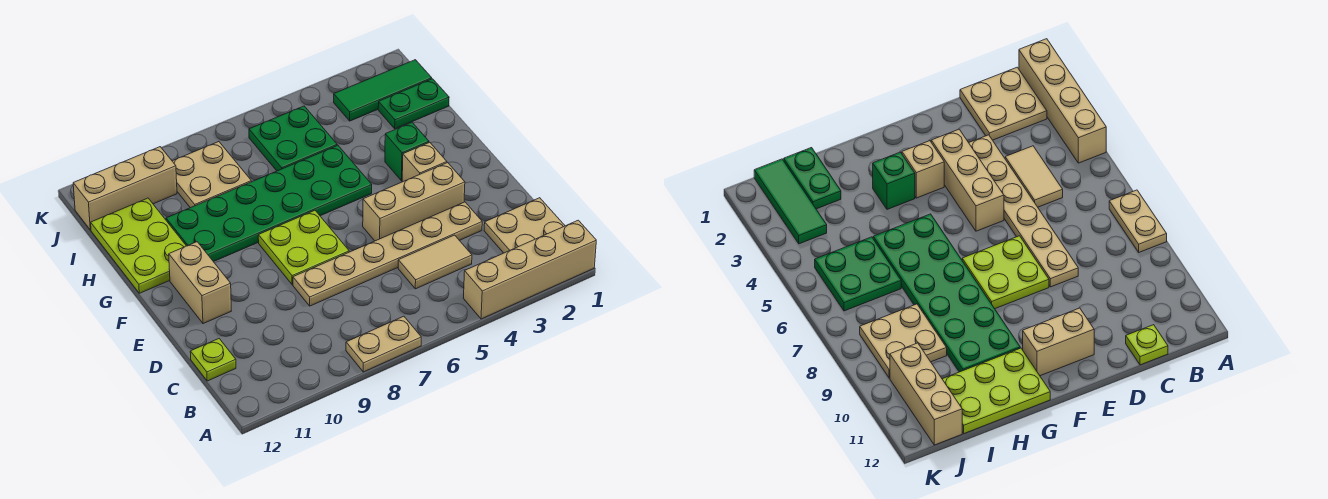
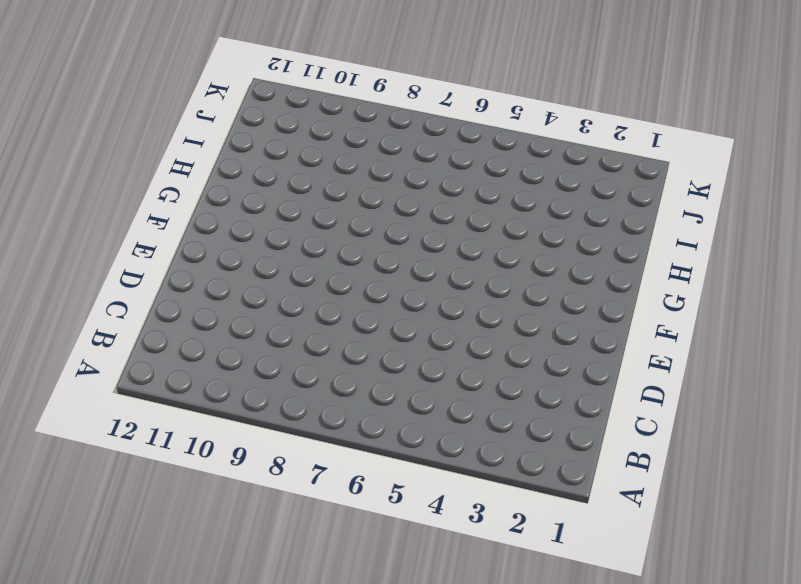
none -> tan brick A1:A4 level 1
none -> tan plate A7:A8 level 1
none -> tan plate B1:C2 level 1

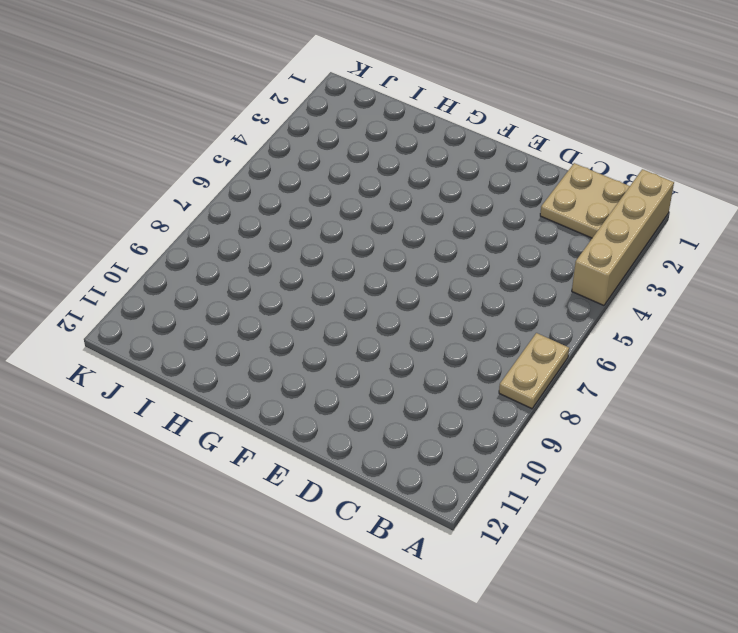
none -> tan tile C4:C5 level 1
none -> lime plate C12 level 1
none -> tan plate D3:D8 level 1

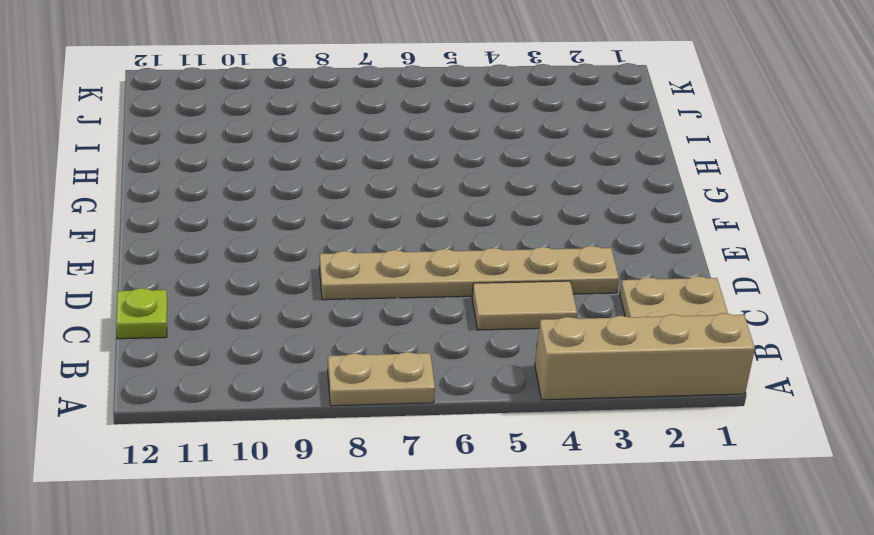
none -> tan brick E3:E5 level 1
none -> lime plate E7:F8 level 1
none -> tan brick E11:F11 level 1

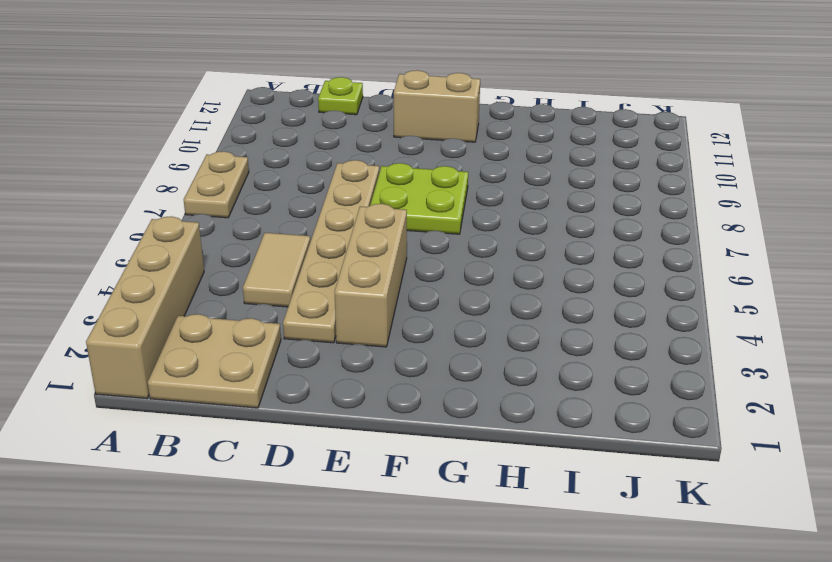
none -> tan brick F3 level 1
none -> green brick G3 level 1
none -> green plate G5:H10 level 1

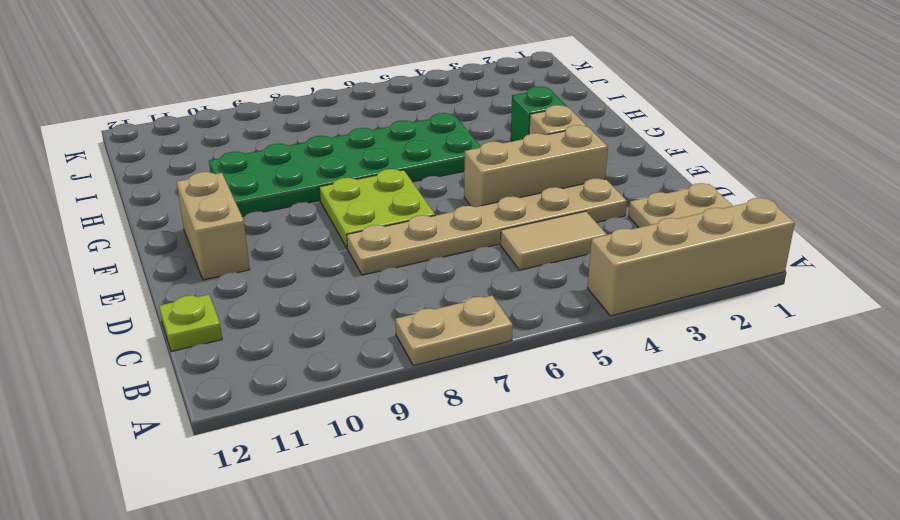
none -> lime plate G11:I12 level 1
none -> green plate I1:I2 level 1
none -> green plate I5:J6 level 1

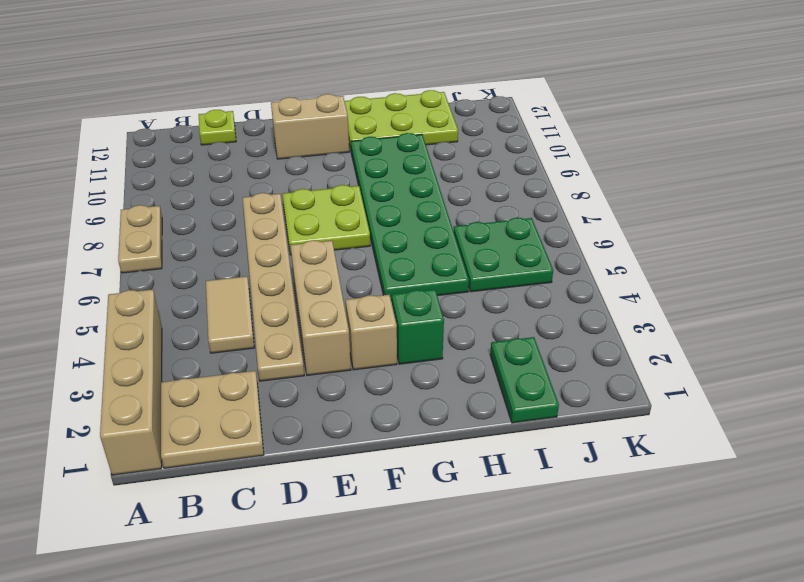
none -> tan plate I8:J9 level 1
none -> green tile J1:J3 level 1
none -> tan brick J10:J12 level 1

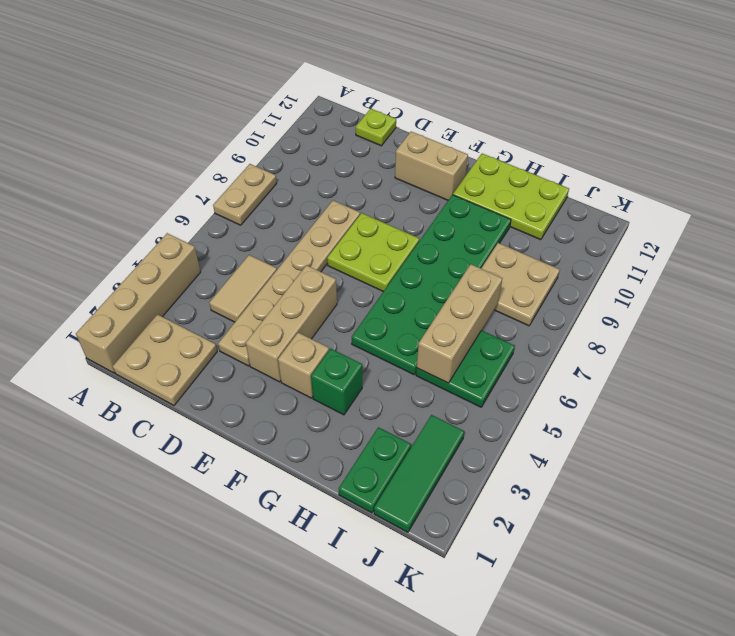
tan brick I5:I7 level 2 -> tan brick J10:J12 level 1

